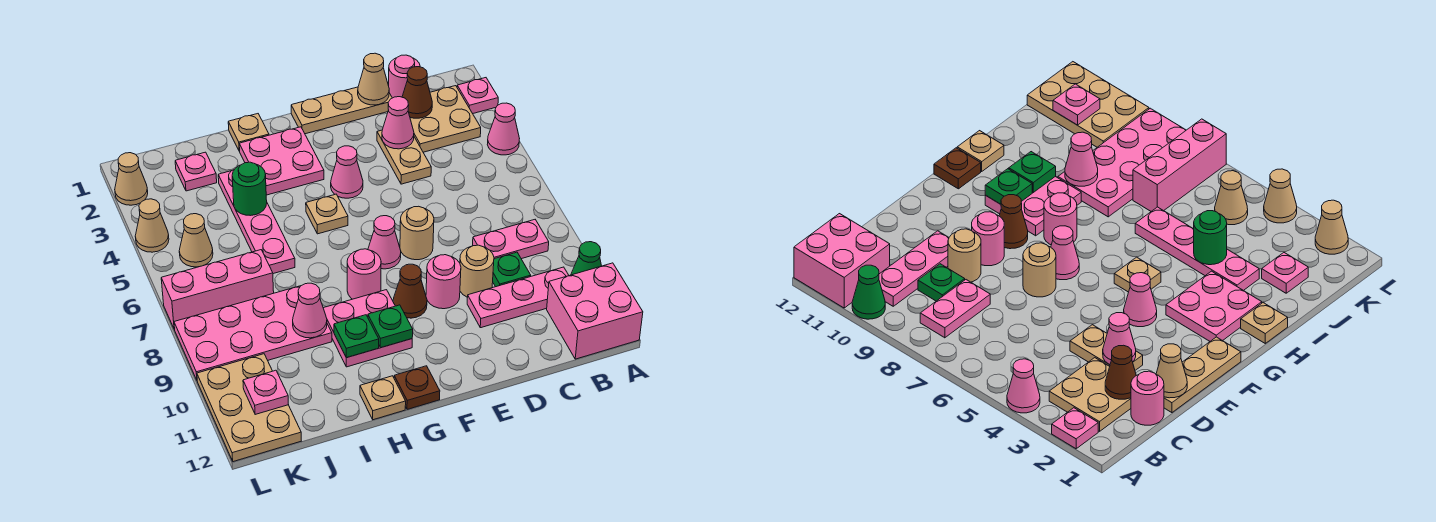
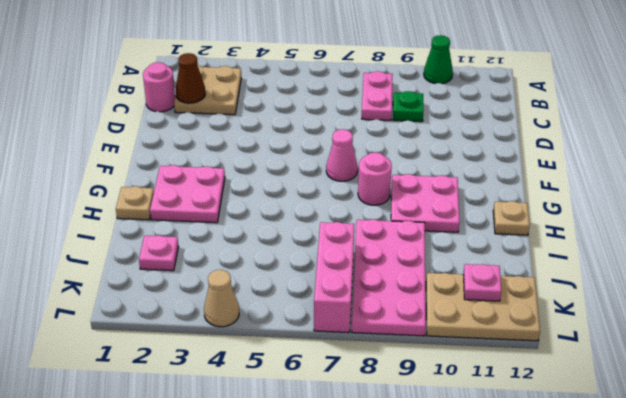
none -> pink plate A2 level 1
none -> pink cone A4 level 1
none -> pink brick A11:B12 level 1
none -> pink plate B10:D10 level 1

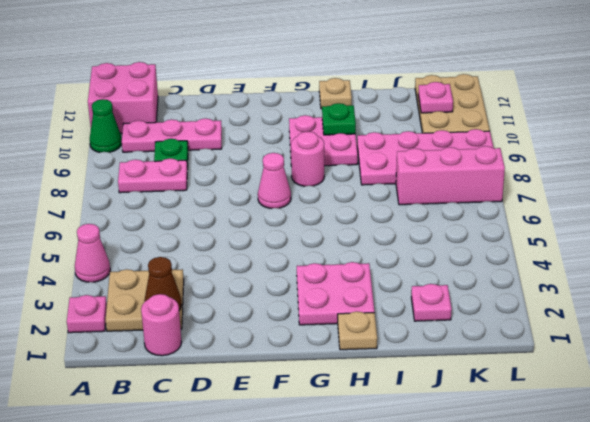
none -> tan plate D1:F1 level 1
none -> tan plate D3:D4 level 1
none -> tan round brick D9 level 1
none -> tan round brick E7 level 1

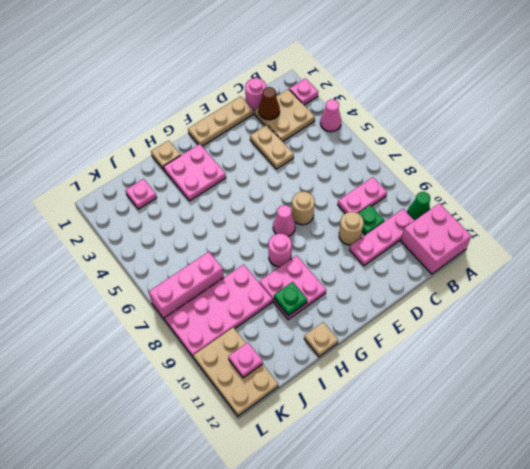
none -> pink round brick E9 level 1
none -> pink cone F4 level 1
none -> brown cone F9 level 1
none -> tan plate G5 level 1

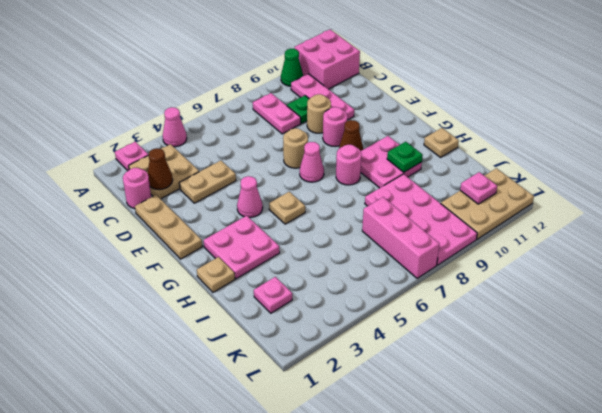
none -> brown plate G12 level 1
none -> pink plate I3:I6 level 1
none -> tan cone K5 level 1
none -> tan cone L2 level 1

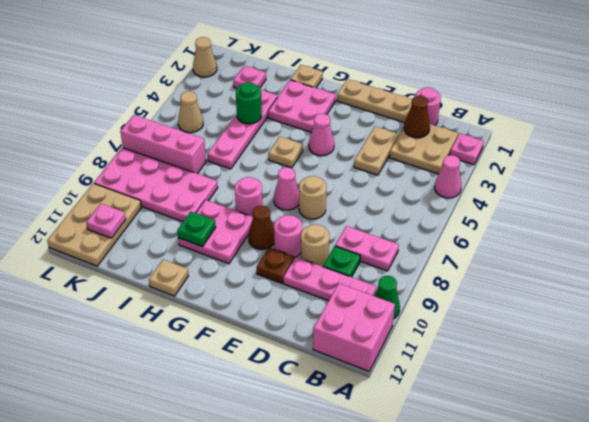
brown plate E10 level 1 -> brown plate G12 level 1
none -> tan cone L4 level 1
none -> tan cone D1 level 2
none -> pink cone D3 level 2
none -> green plate G10 level 2

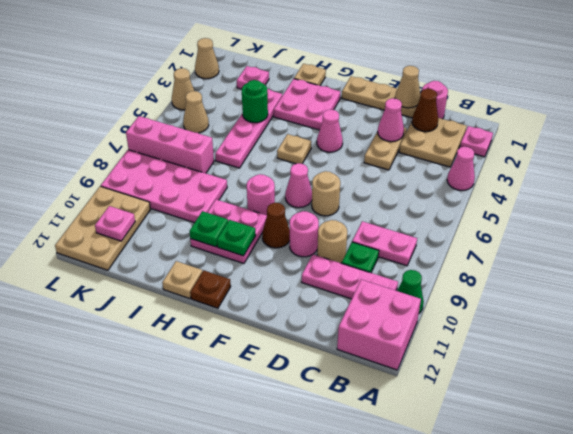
none -> pink cone I9 level 2

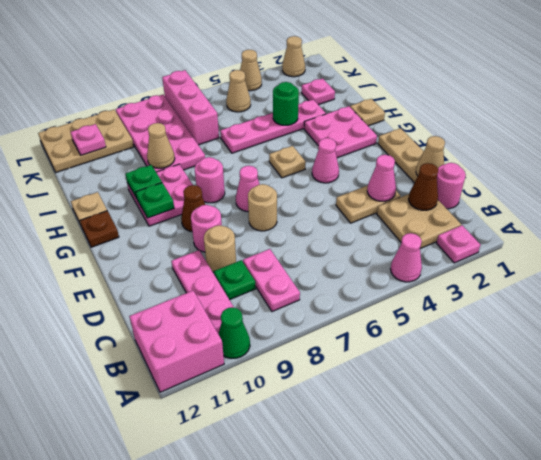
tan cone I9 level 2 -> pink cone I9 level 2

